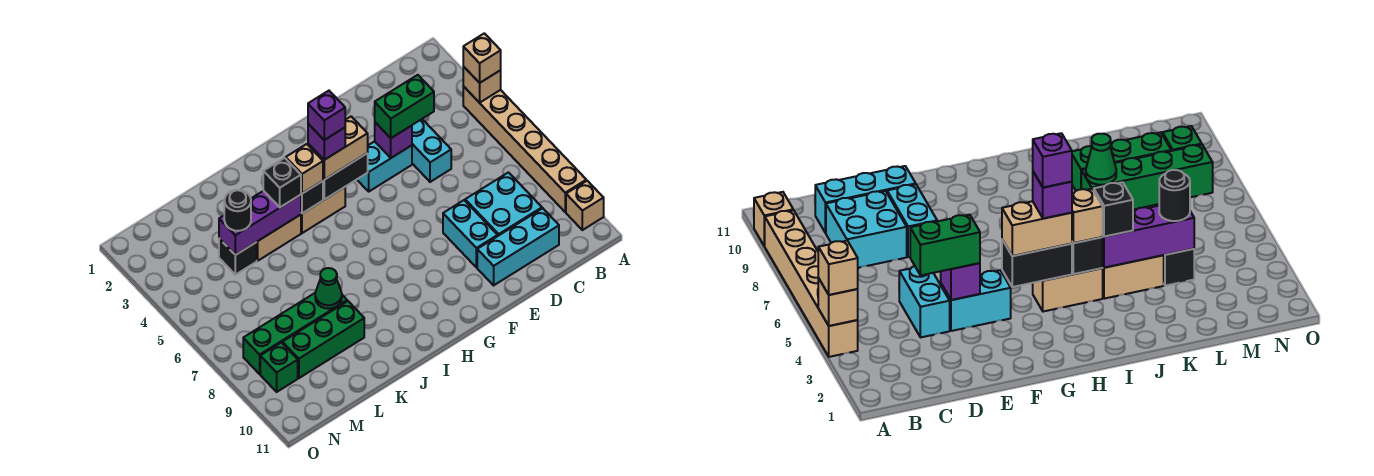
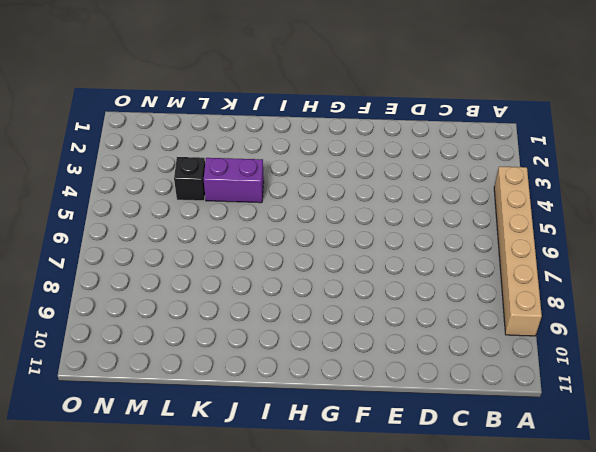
purple brick J4:K4 level 1 -> tan brick J4:K4 level 1
none -> tan brick A10 level 1
none -> cyan brick C8:D9 level 1
none -> cyan brick C10:E10 level 1

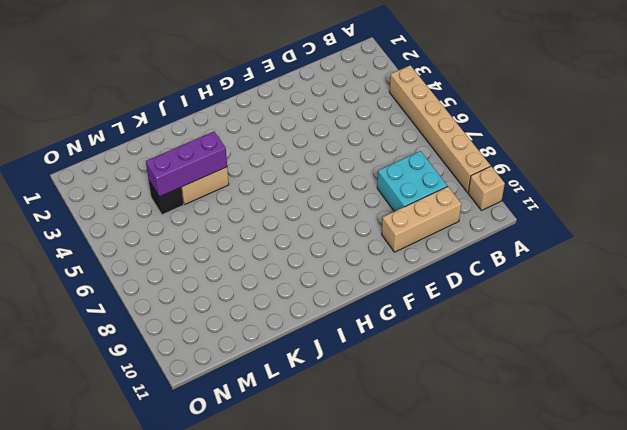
tan brick C10:E10 level 1 -> cyan brick C10:E10 level 1
none -> cyan brick D4:D5 level 1
none -> cyan brick E4:F4 level 1
none -> cyan brick E8:E9 level 1

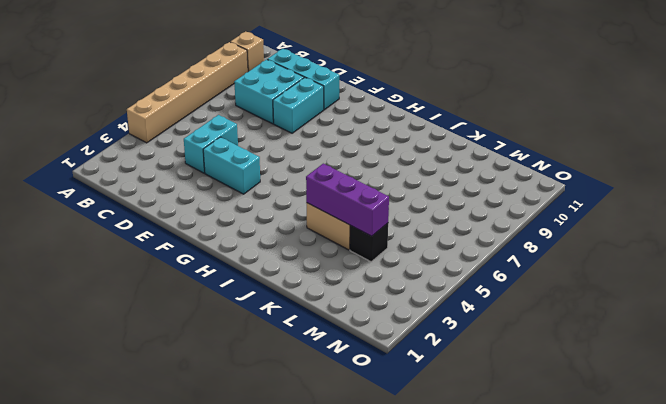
none -> tan brick H4:I4 level 1
none -> green brick K8:N8 level 1
none -> green brick K9:M9 level 1

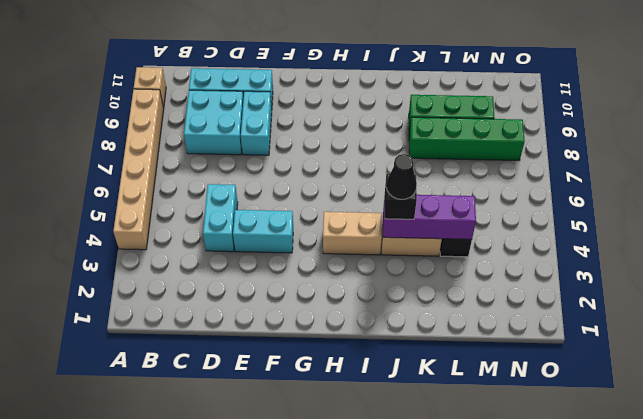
black cone J4 level 4 -> none
none -> green brick N9 level 1
none -> tan brick A4 level 2
none -> purple brick E4 level 2

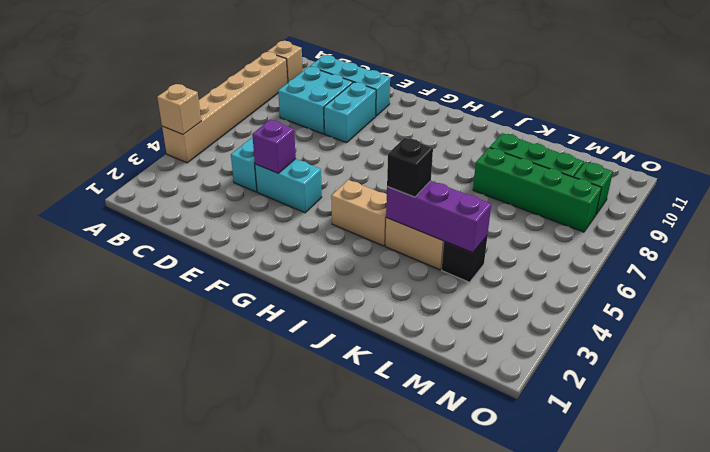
none -> black brick G4:H4 level 2
none -> black brick I4 level 2
none -> green cone K8 level 2

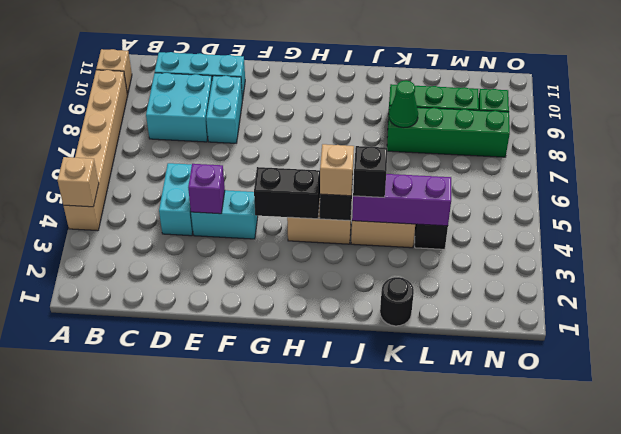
black round brick K1 level 1 -> black round brick L4 level 3
none -> tan brick A4 level 3
none -> green brick D4:E4 level 3
none -> tan brick G4:H4 level 3

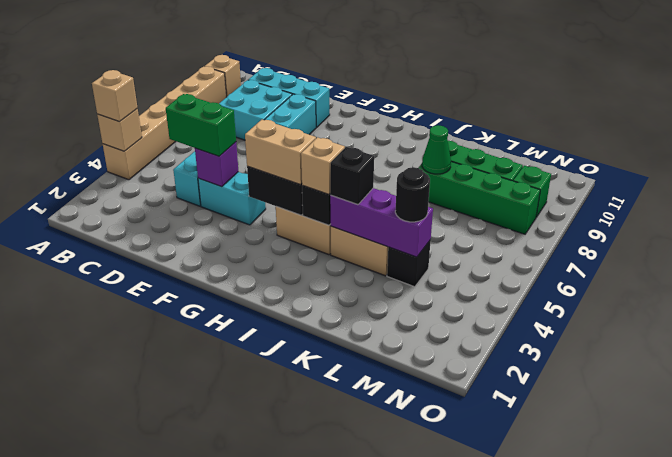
none -> purple brick H4 level 4
none -> purple brick H4 level 5

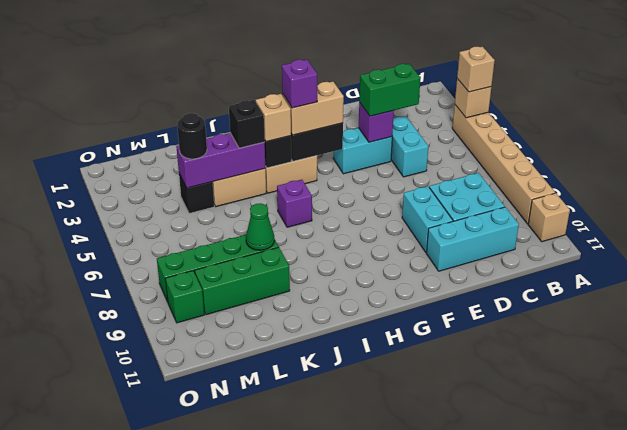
purple brick I6 level 1 -> purple brick H4 level 5

